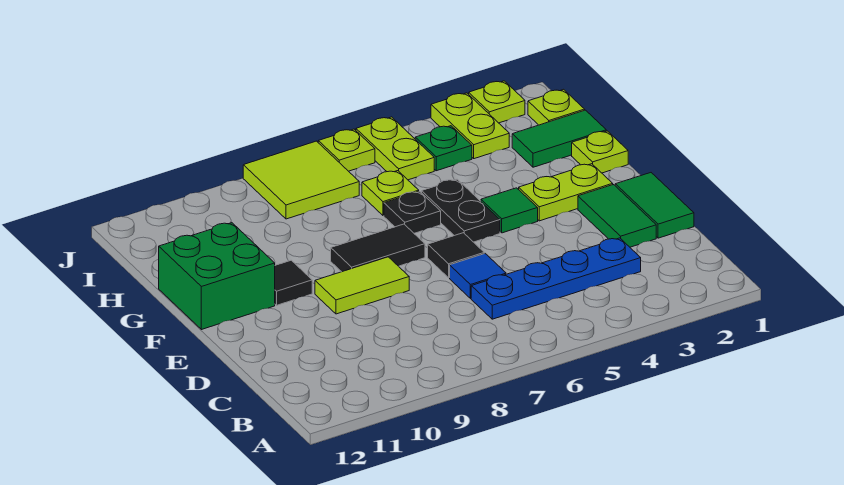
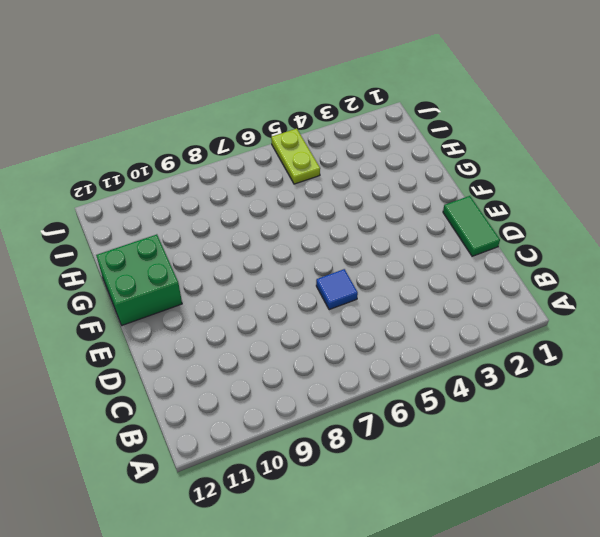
none -> blue plate C3:C6 level 1
none -> green tile D2:E2 level 1
none -> black tile E6 level 1

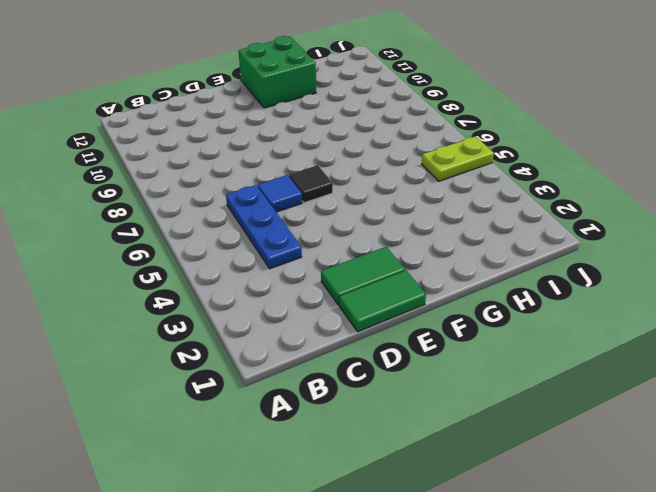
blue plate C4:C6 level 1 -> blue plate C3:C6 level 1
none -> lime tile E8:E9 level 1
none -> lime plate F2:F3 level 1
none -> green tile F4 level 1

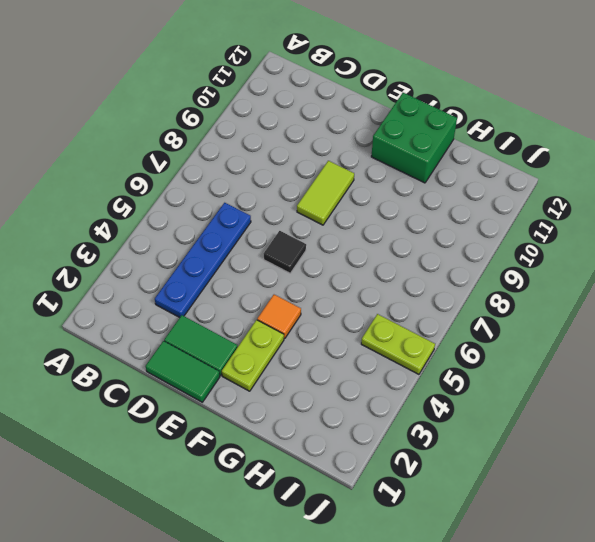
orange tile F4 level 1 -> green tile F4 level 1
none -> blue tile D6 level 1
none -> black plate F5:G5 level 1
none -> black tile F7:F8 level 1

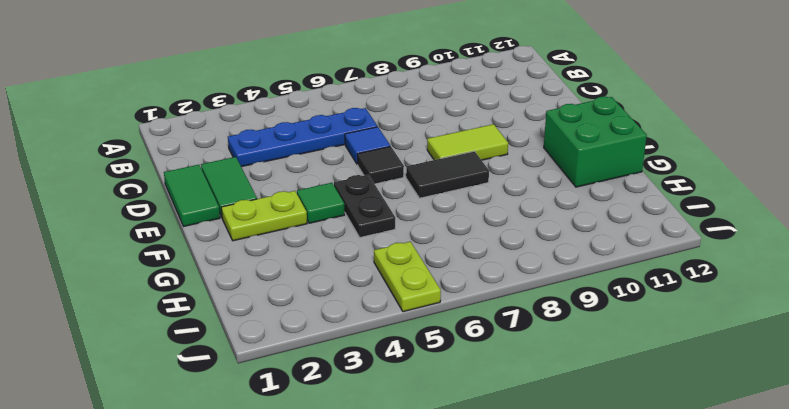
none -> black tile F10 level 1
none -> lime plate G1 level 1
none -> black plate G6 level 1

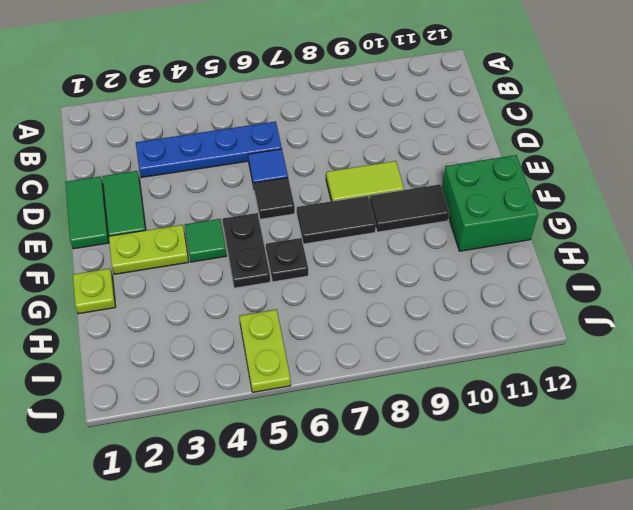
black tile F9:F10 level 1 -> black tile F10 level 1
none -> green tile H1:H2 level 1
none -> lime plate H6 level 1
none -> lime plate I1 level 1

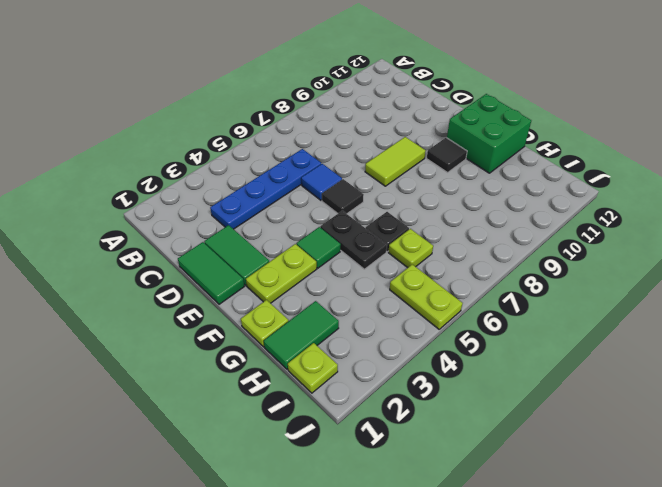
none -> black tile F7:F8 level 1
none -> lime plate I3:J3 level 1
none -> green plate I4 level 1

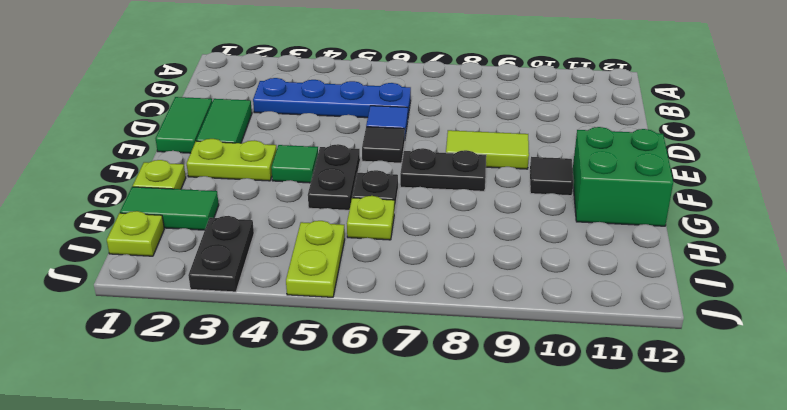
black plate F7:F8 level 1 -> black tile F7:F8 level 1
black plate I3:J3 level 1 -> lime plate I3:J3 level 1
none -> green plate I4 level 1
none -> lime tile I7:J8 level 1
none -> lime plate J2 level 1

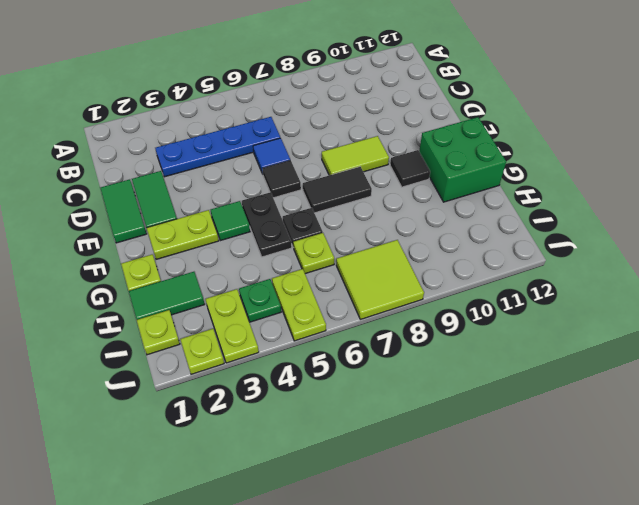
none -> lime plate J6 level 1

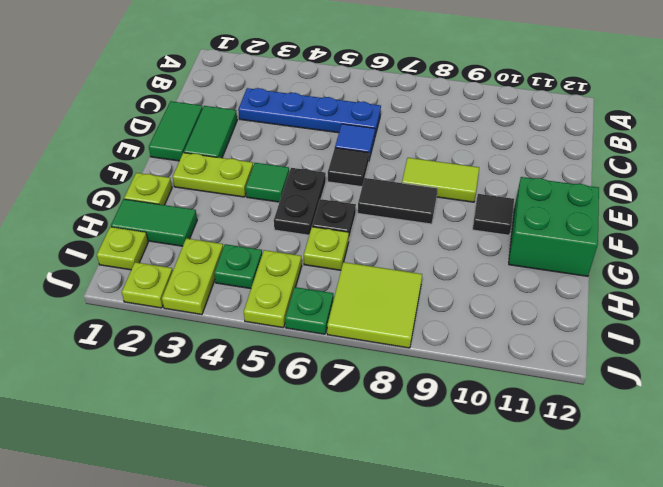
green plate J6 level 1 -> lime plate J6 level 1

